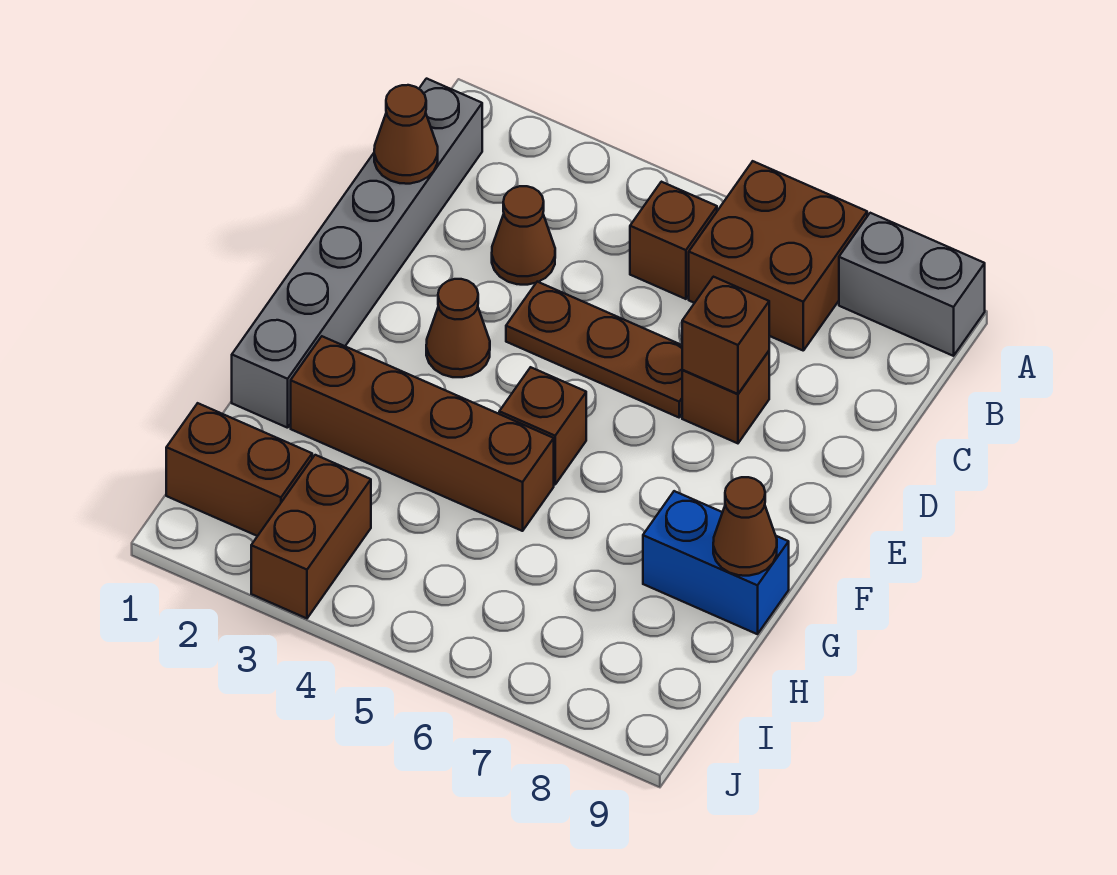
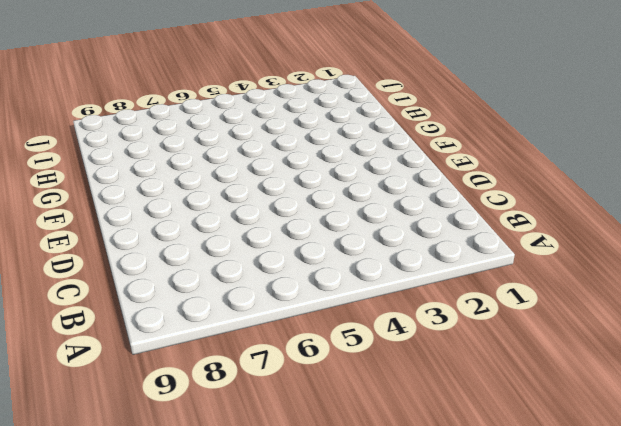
none -> brown brick A6:B7 level 1
none -> grey brick A8:A9 level 1
none -> grey brick B1:G1 level 1

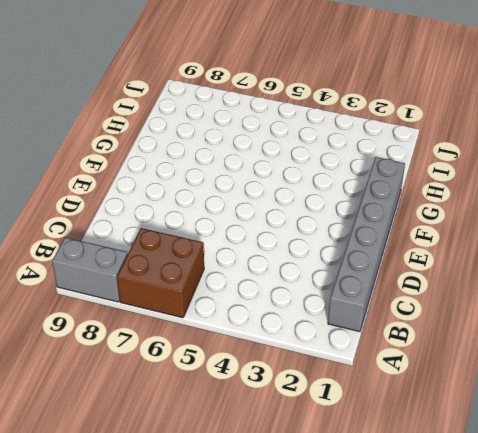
none -> brown brick B5 level 1
none -> brown cone C3 level 1
none -> brown plate D4:D6 level 1

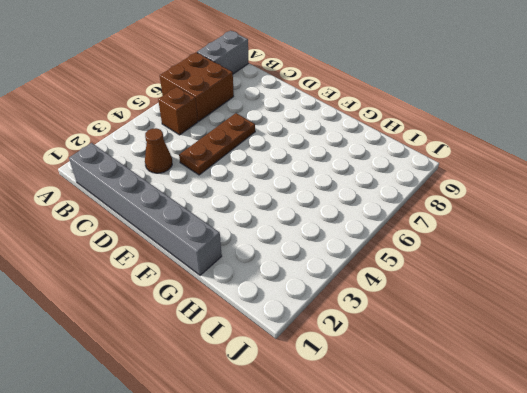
none -> brown brick D7 level 1
none -> brown cone E3 level 1
none -> brown brick F5 level 1

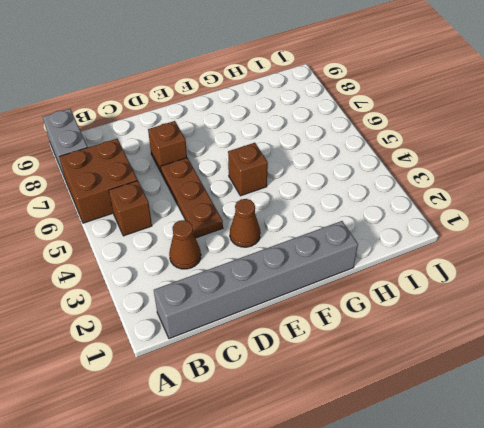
none -> brown brick G2:G5 level 1
none -> blue brick G8:G9 level 1
none -> brown brick I1:I2 level 1

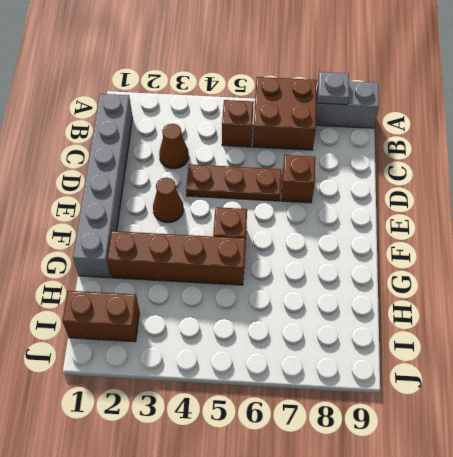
grey plate A8 level 2 -> none
none -> blue brick G8:G9 level 1
none -> brown brick I3:J3 level 1
none -> brown cone C1 level 2

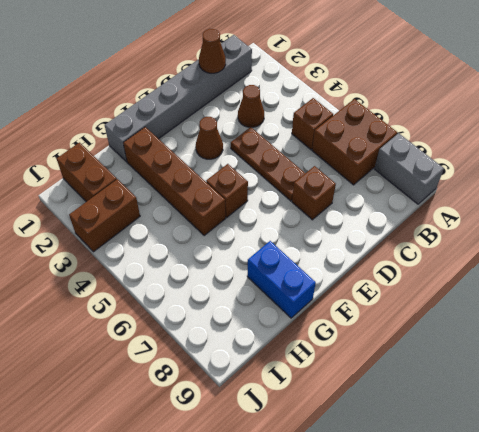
none -> brown brick D7 level 2
none -> brown cone G9 level 2

